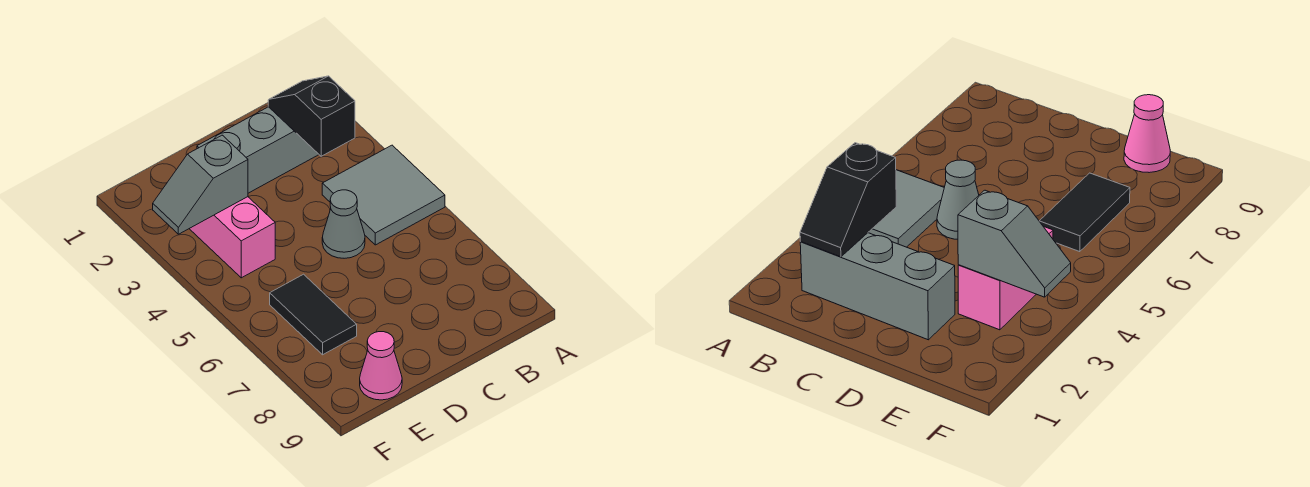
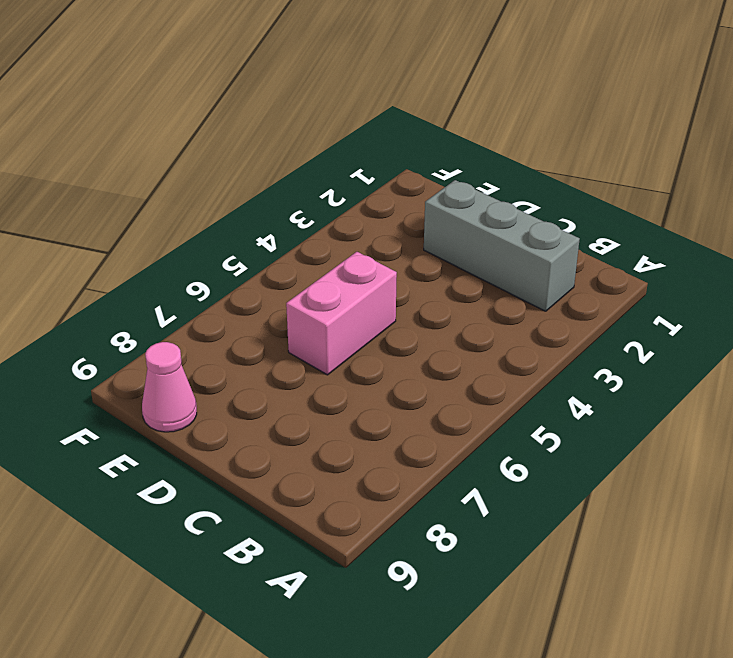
pink brick D5:D6 level 1 -> pink brick E3:E4 level 1
none -> grey tile A4:B5 level 1
none -> grey cone C5 level 1

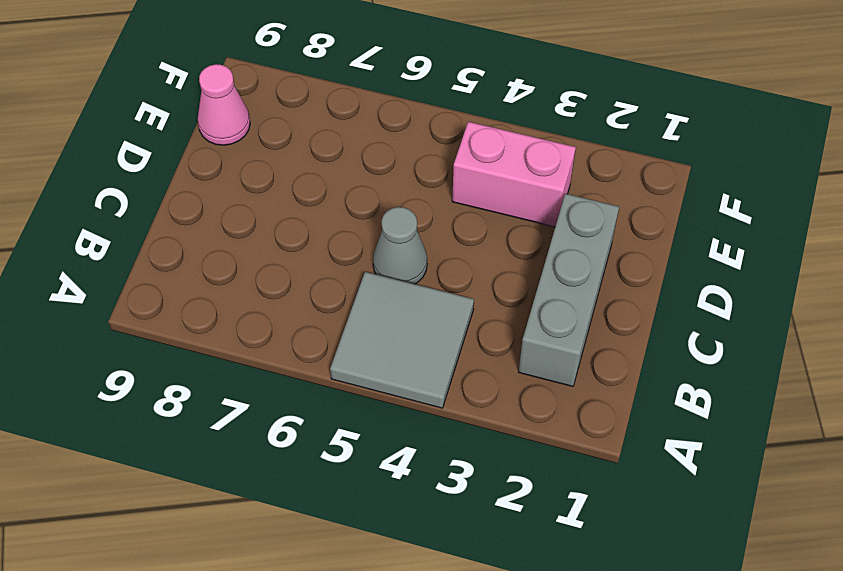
none -> black tile E6:E7 level 1
none -> black slope B2:B3 level 2 top 3

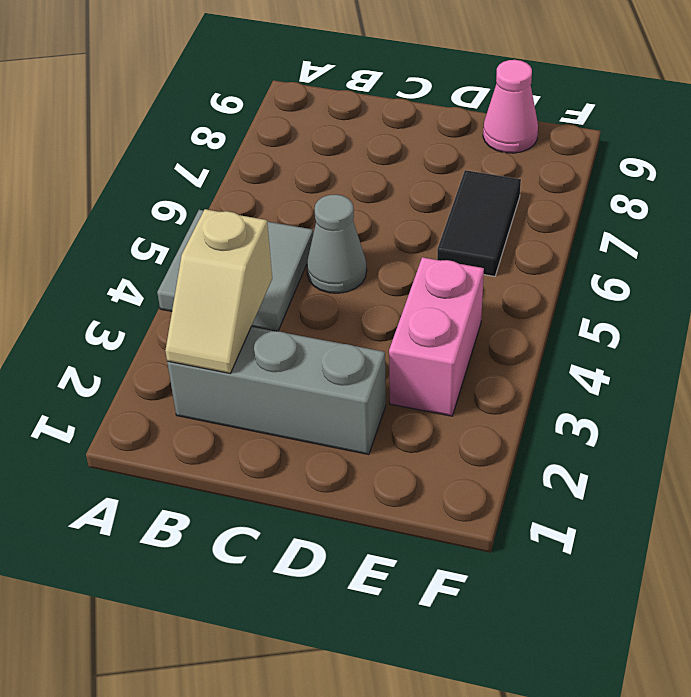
tan slope B2:B3 level 2 top 3 -> black slope B2:B3 level 2 top 3
none -> grey slope E3:F3 level 2 top E

